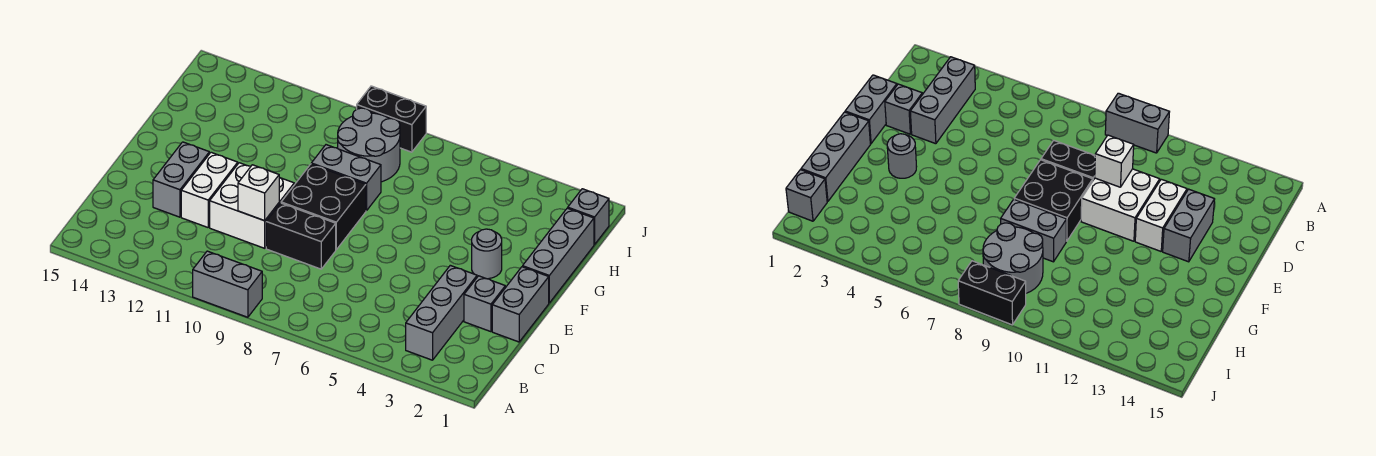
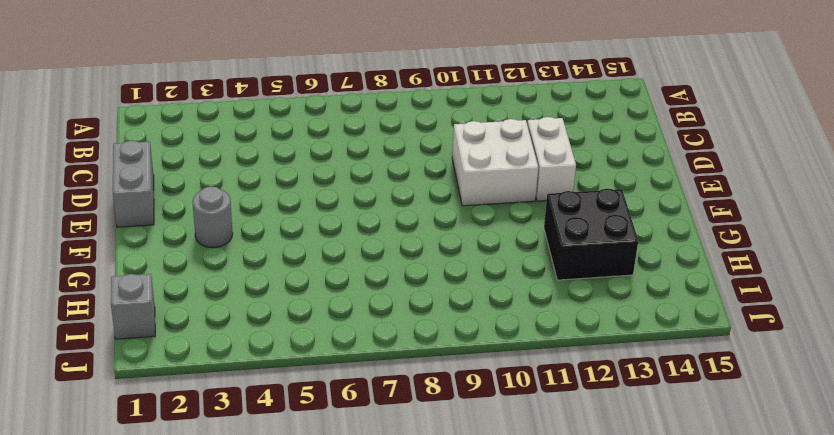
black brick G12:H13 level 1 -> black brick E8:F9 level 1
none -> grey brick A9:A10 level 1
none -> grey brick B3:D3 level 1
none -> grey brick D2 level 1

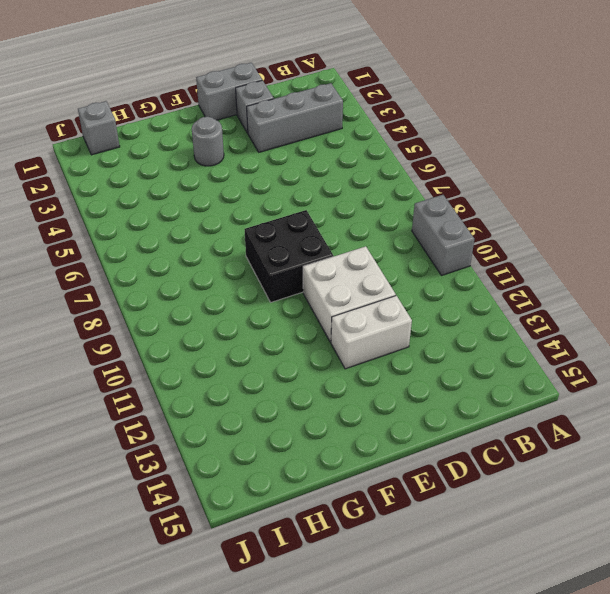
none -> black brick D8:D9 level 1
none -> grey brick D13:E13 level 1
none -> grey brick F1:H1 level 1

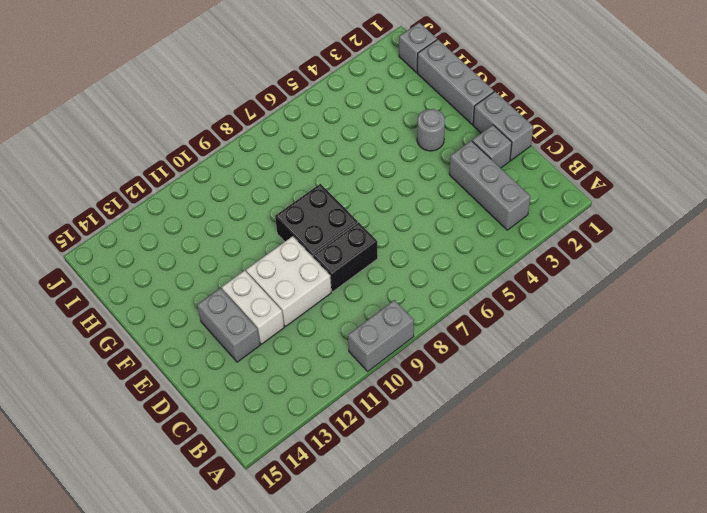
none -> grey brick G8:G9 level 1
none -> grey round brick H8:I9 level 1
none -> black brick J8:J9 level 1

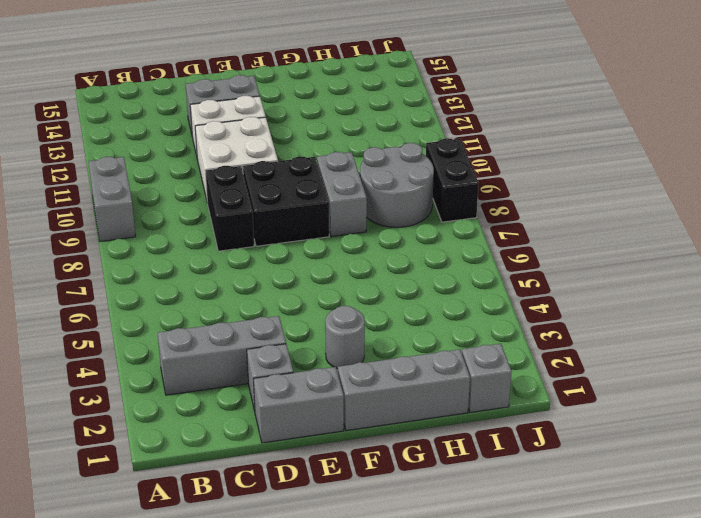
none -> white brick D10 level 2

